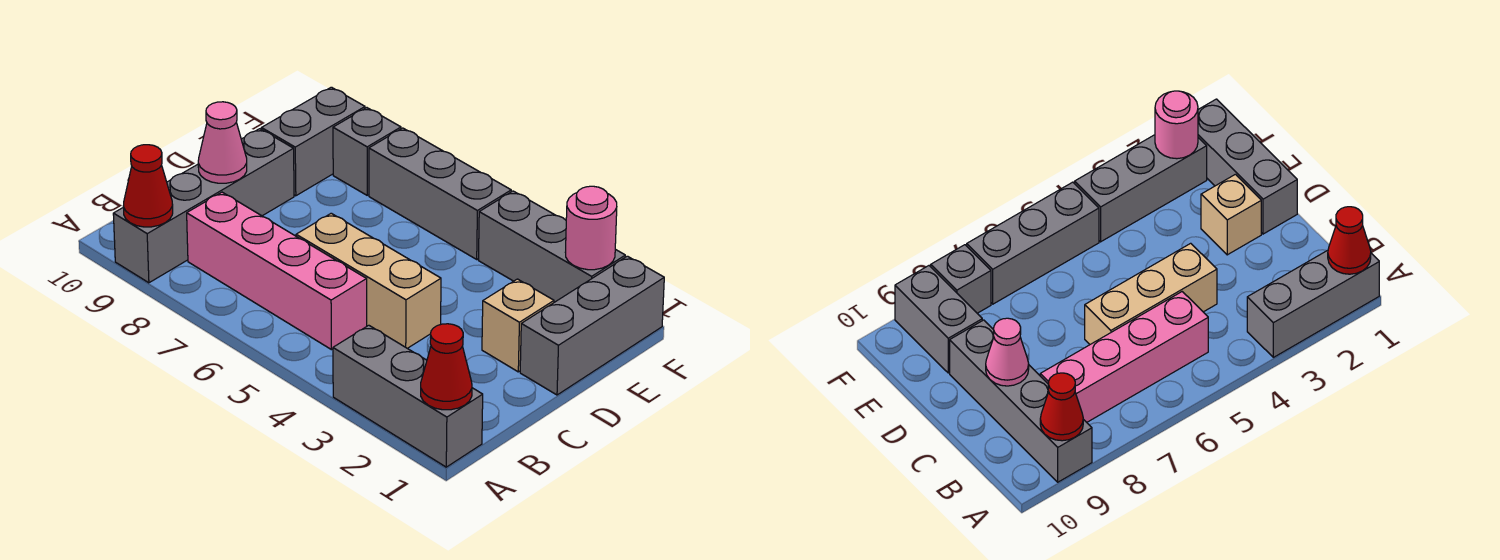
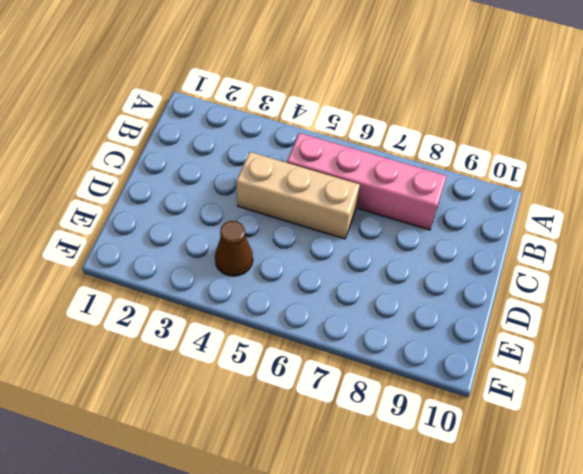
brown cone E4 level 1 -> none
none -> grey brick A1:A3 level 1
none -> grey brick A9:D9 level 1
none -> grey brick D1:F1 level 1

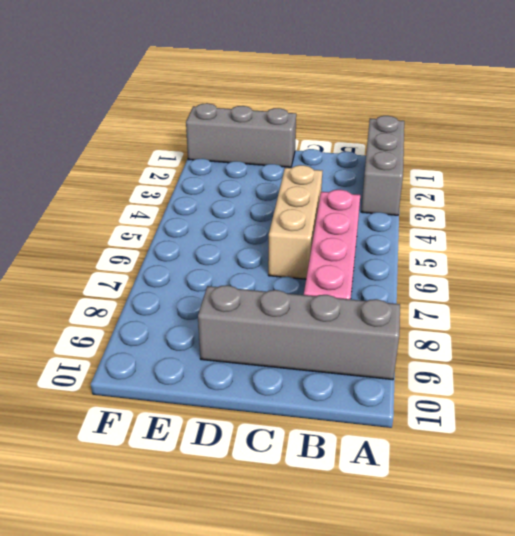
none -> tan brick D2 level 1
none -> grey brick E9:F9 level 1
none -> grey brick F2:F4 level 1

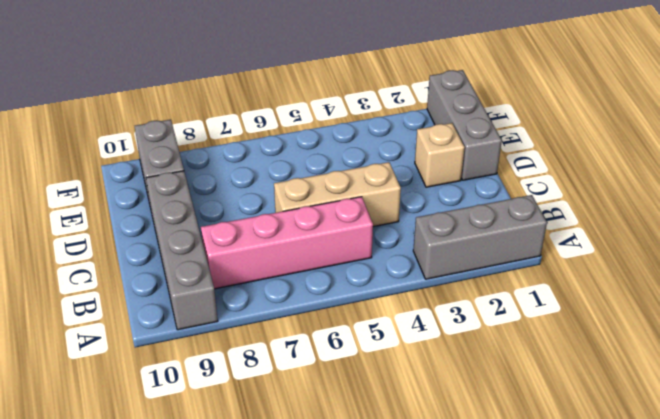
none -> grey brick F2:F4 level 1
none -> grey brick F5:F7 level 1
none -> grey brick F8 level 1

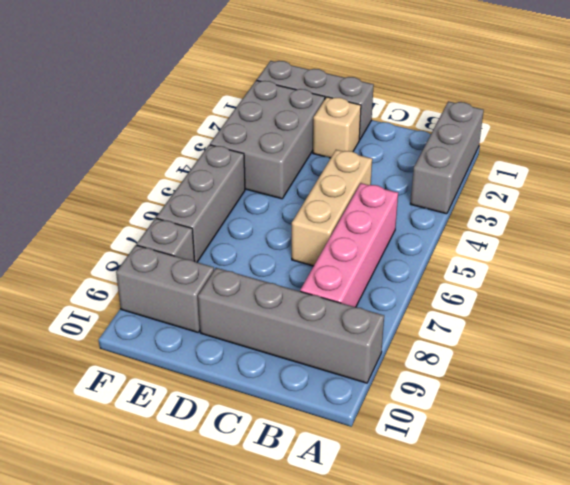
grey brick E2:F4 level 1 -> grey brick F2:F4 level 1
none -> red cone A1 level 2
none -> red cone A9 level 2
none -> pink cone C9 level 2

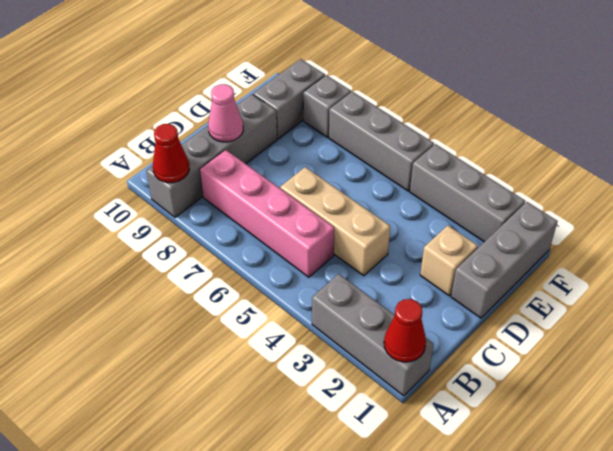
none -> pink round brick F2 level 2

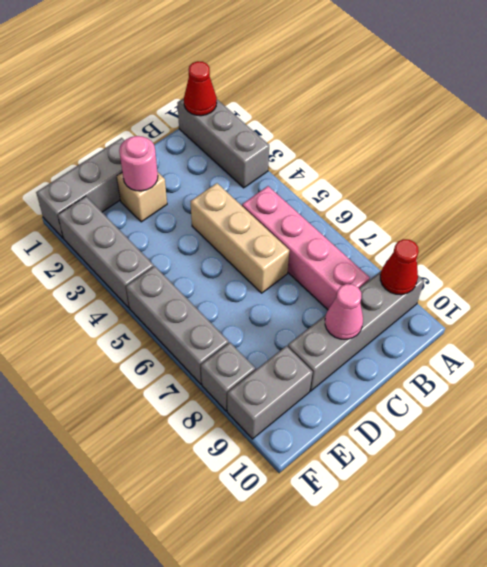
pink round brick D2 level 2 -> pink round brick F2 level 2

